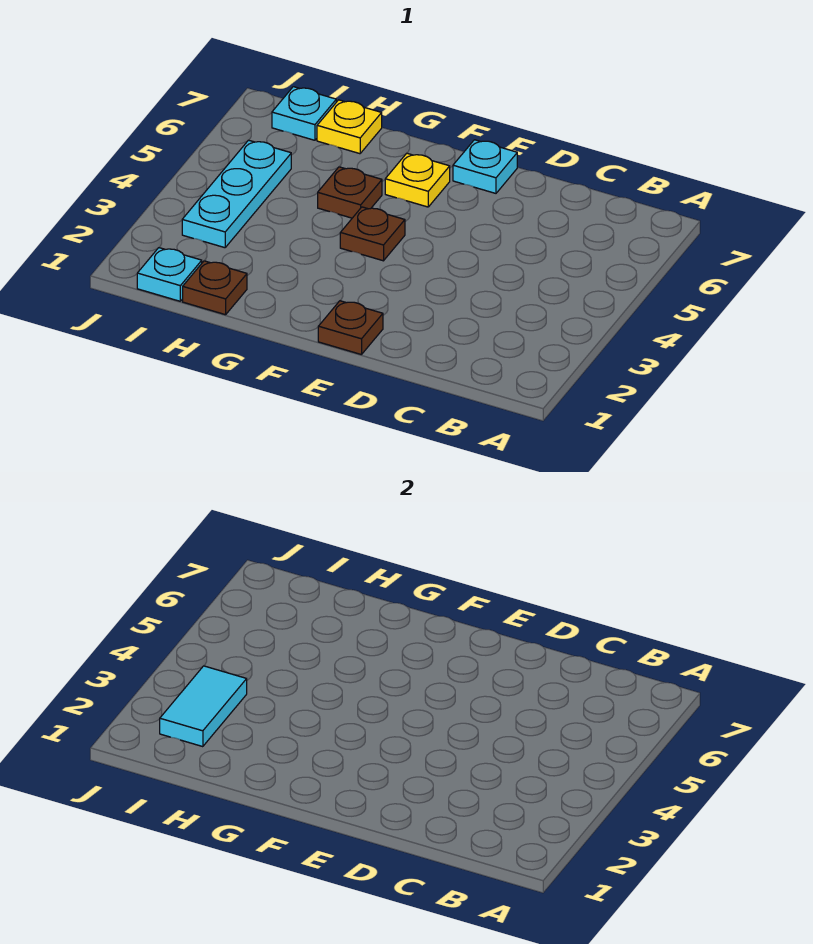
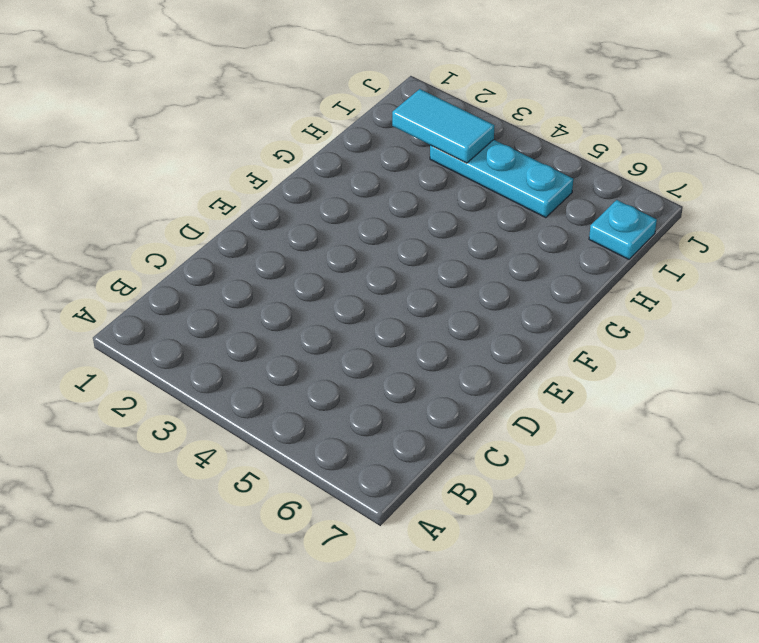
none -> brown plate E1 level 1
none -> cyan plate E7 level 1

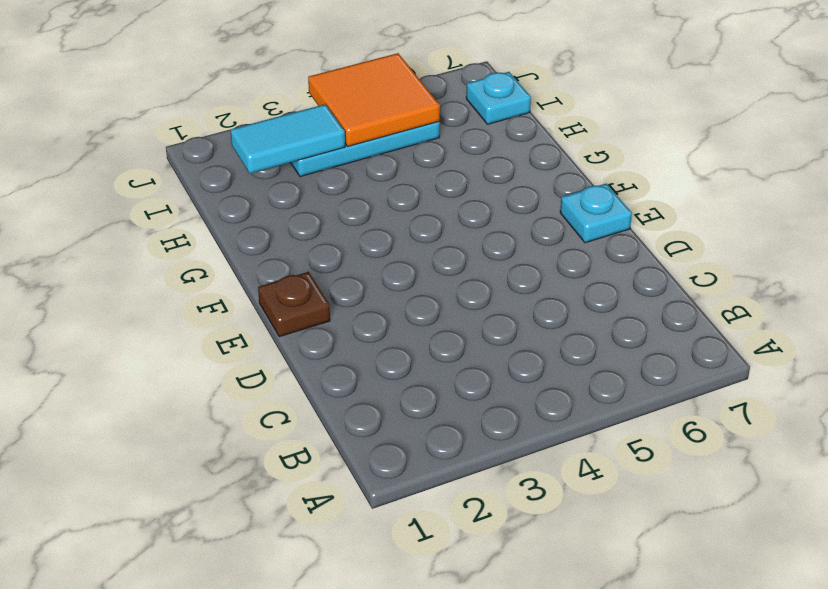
orange tile I4:J5 level 2 -> none
none -> brown plate F4 level 1
none -> yellow plate F6 level 1

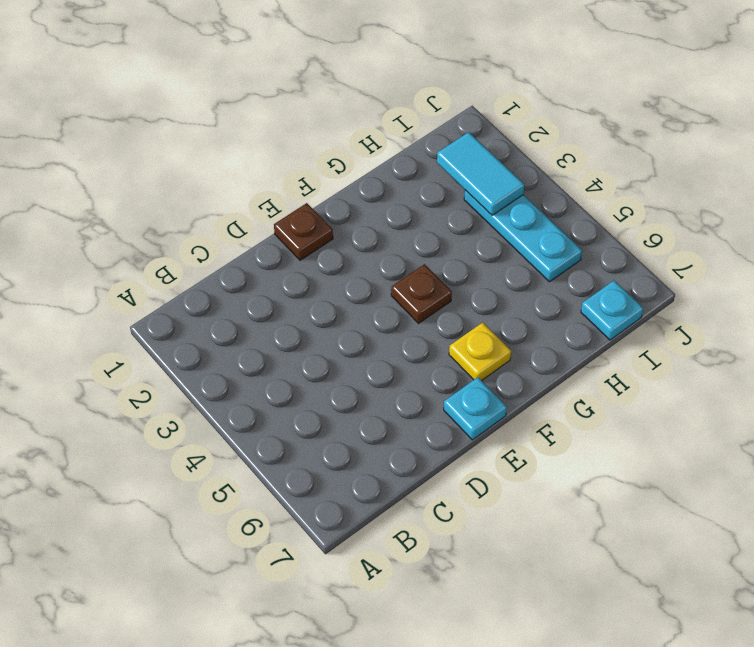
none -> brown plate G5 level 1
none -> brown plate H1 level 1

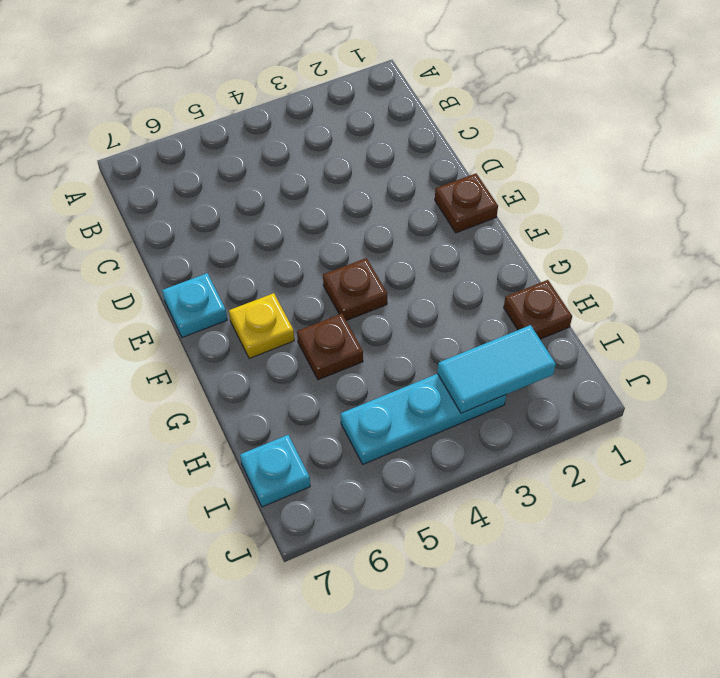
none -> yellow plate H7 level 1
none -> cyan plate I1 level 1

